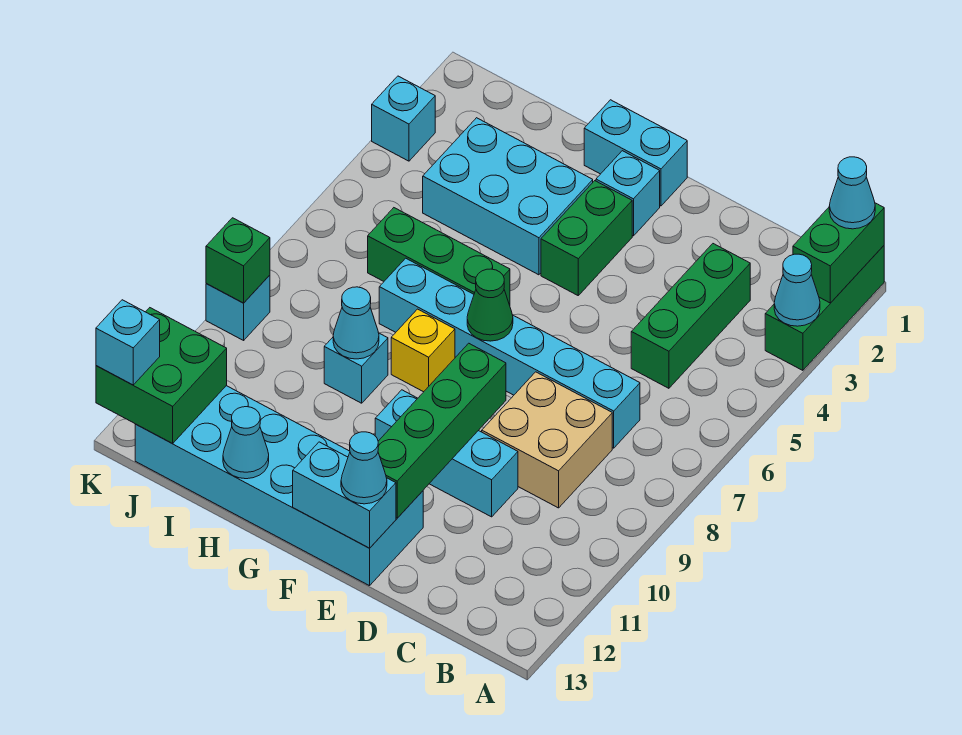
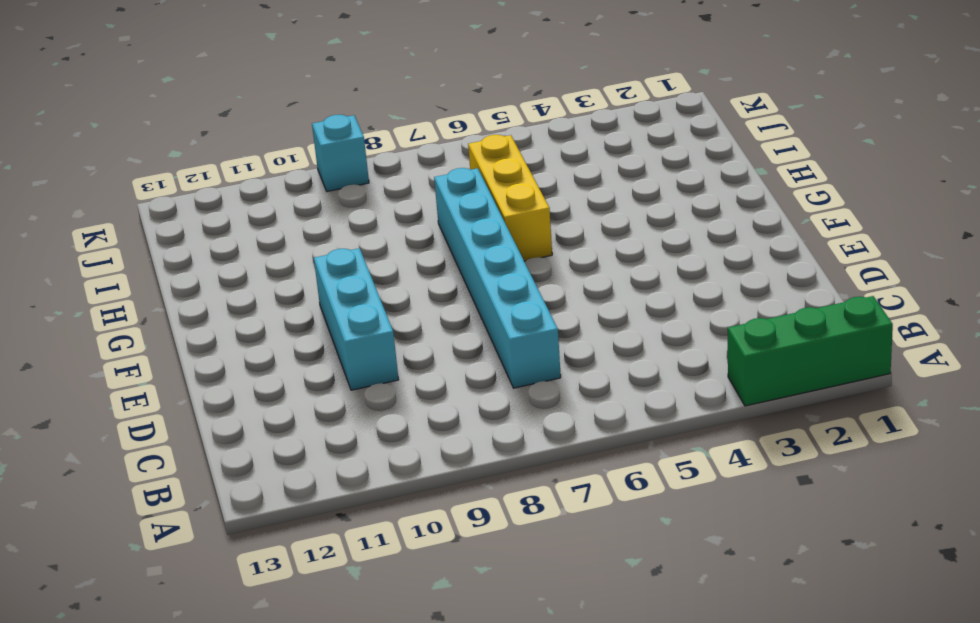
yellow brick G6:I6 level 1 -> green brick G6:I6 level 1
none -> green brick C3:C5 level 1
none -> tan brick C8:D9 level 1
none -> cyan brick E12:J13 level 1

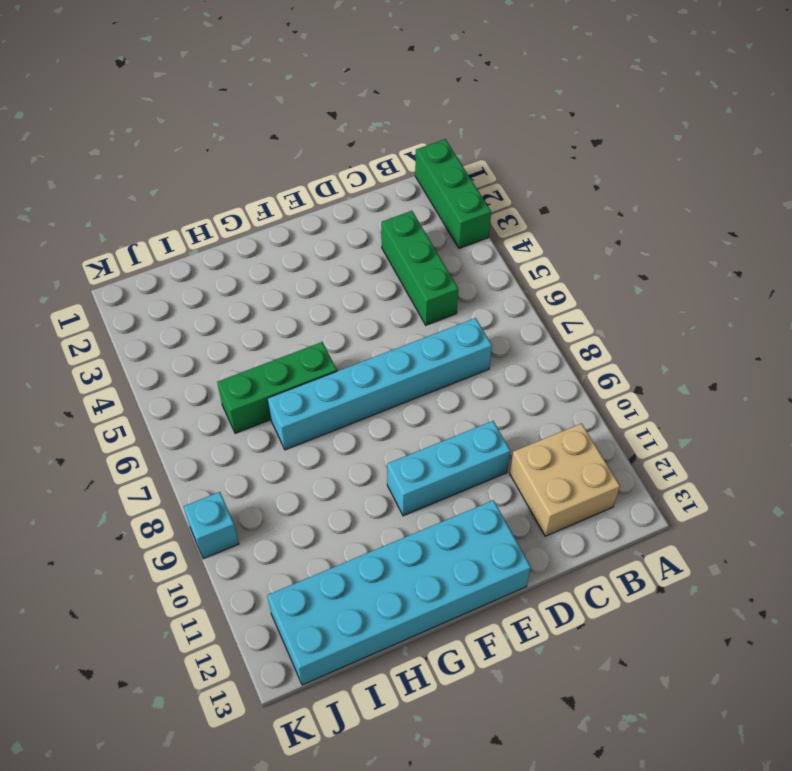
tan brick B11:C12 level 1 -> tan brick C8:D9 level 1
none -> cyan brick F1:G1 level 1
none -> cyan brick F2 level 1
none -> green brick F3:F4 level 1

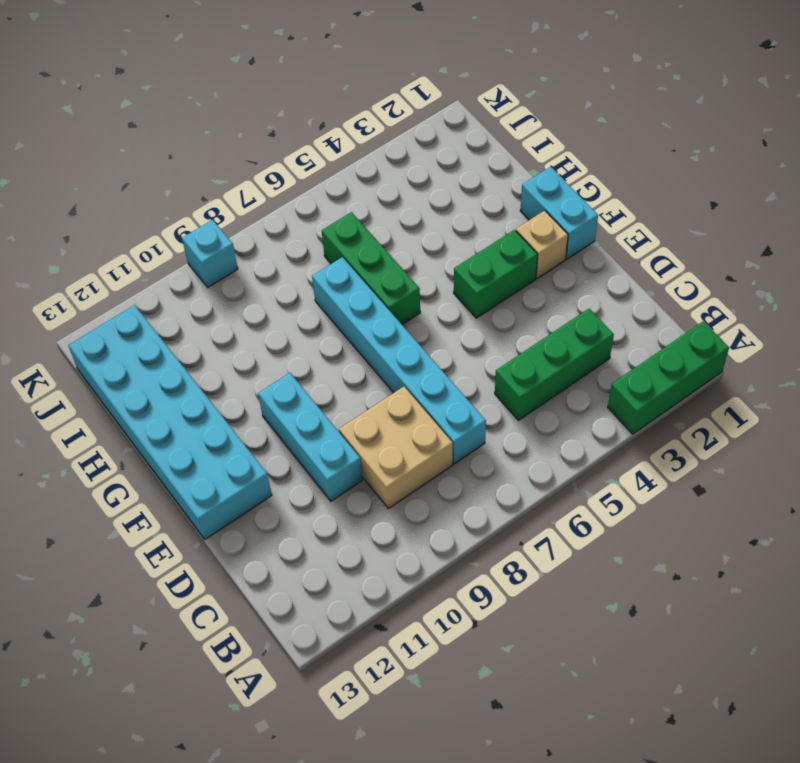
tan brick F2 level 1 -> cyan brick F2 level 1
none -> cyan brick G3:I4 level 1
none -> yellow brick G8 level 1
none -> cyan brick H9 level 1

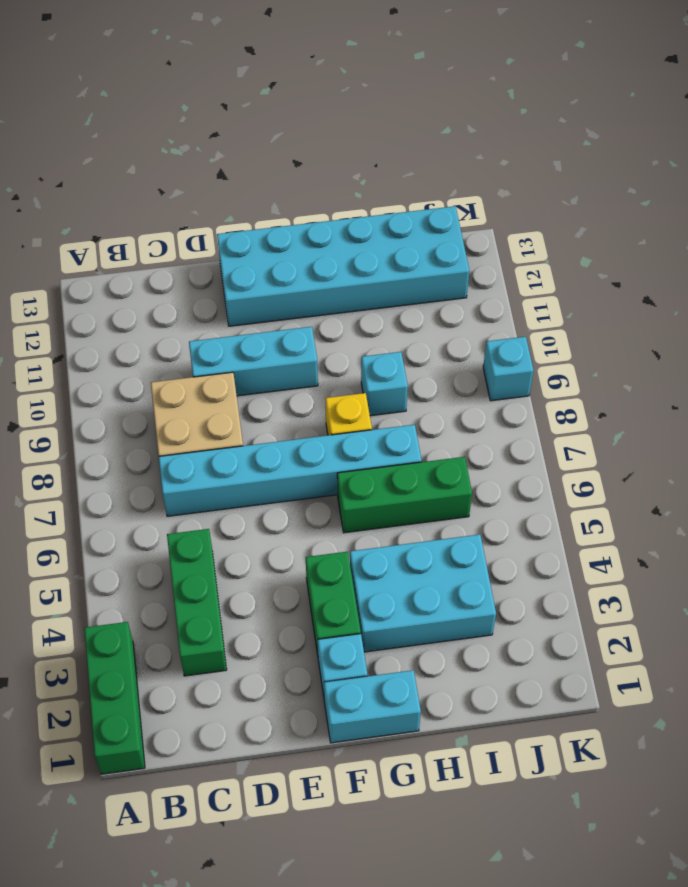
none -> cyan brick K3 level 1
none -> green brick A1:A2 level 2
none -> cyan cone A3 level 2

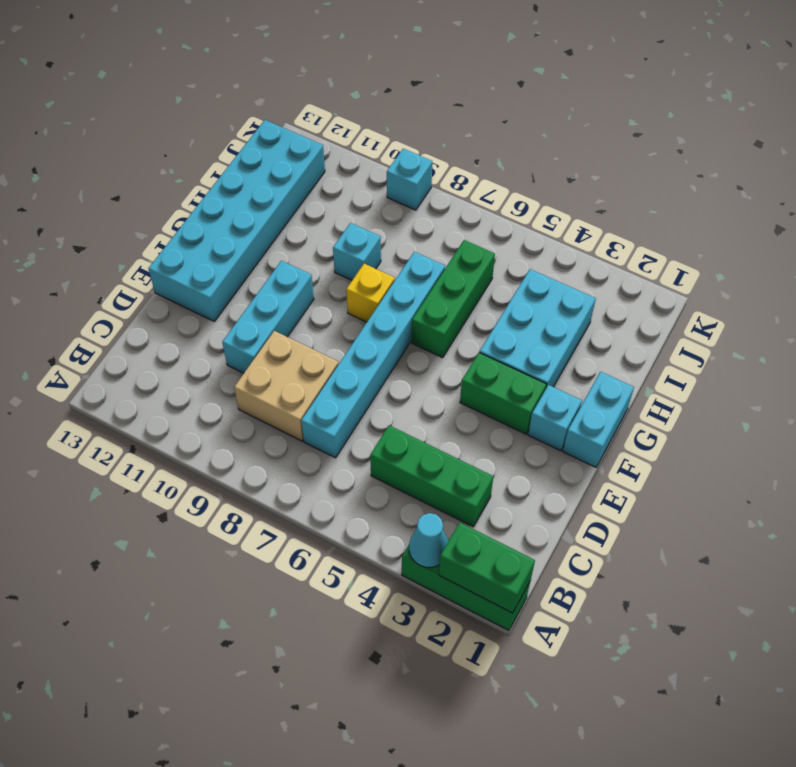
none -> cyan brick K3 level 1
none -> green brick E9:E12 level 2
none -> cyan brick E13:F13 level 2

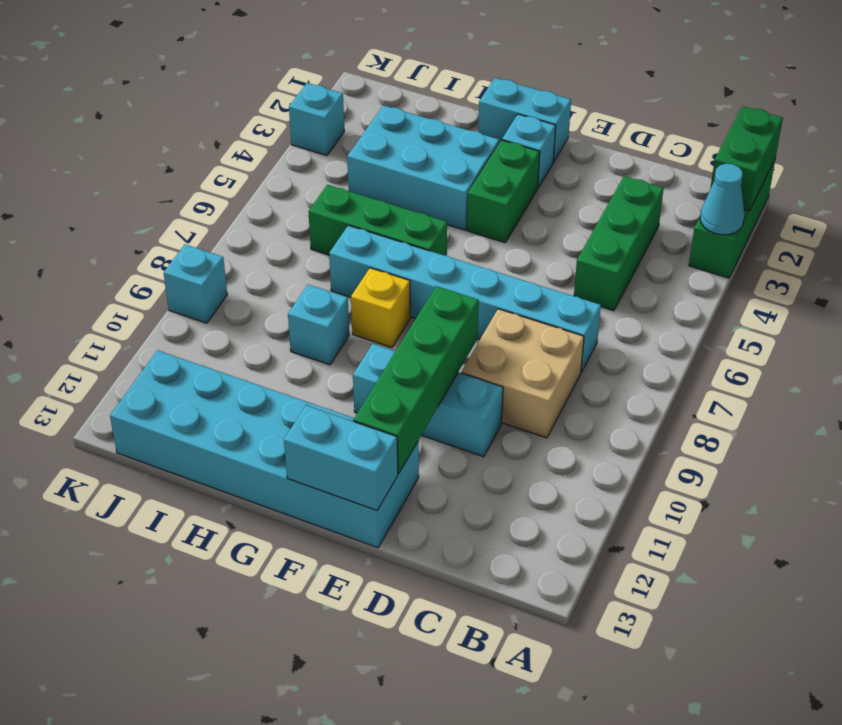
none -> green cone F7 level 2
none -> cyan cone H9 level 2
none -> cyan cone H13 level 2

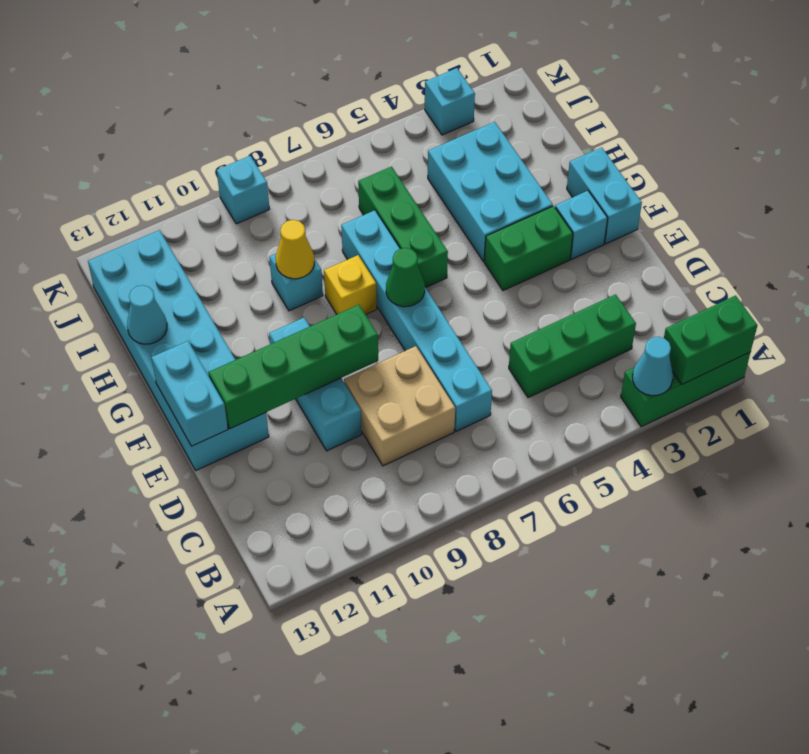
yellow cone H9 level 2 -> cyan cone H9 level 2
none -> green brick J12:K13 level 2
none -> green brick K9 level 2
none -> cyan cone A1 level 3

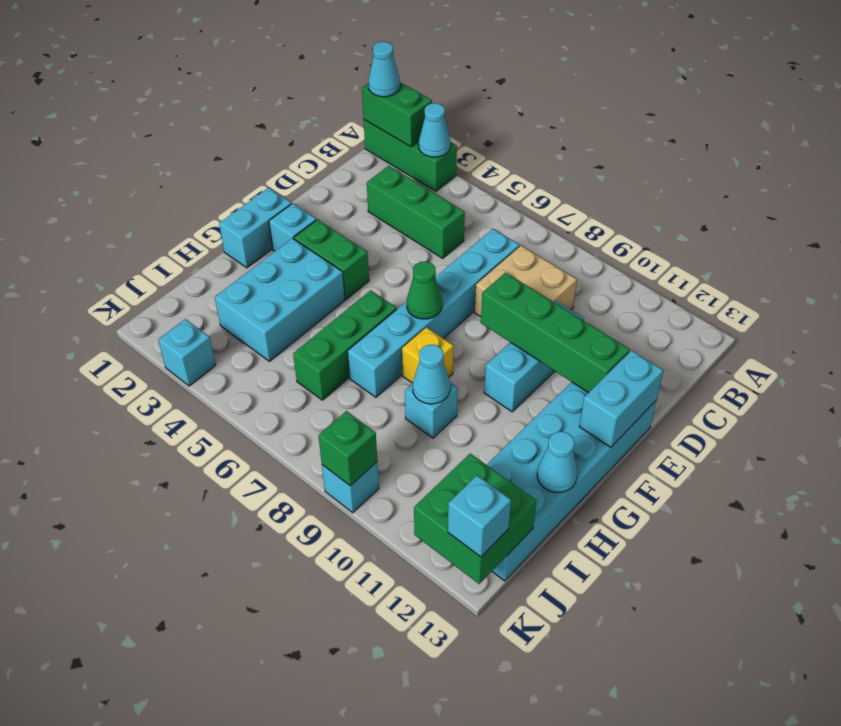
none -> cyan cone E13 level 3

